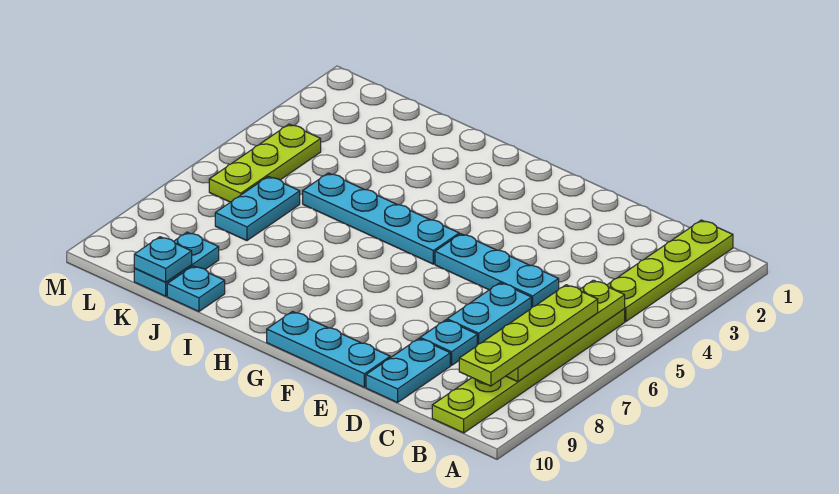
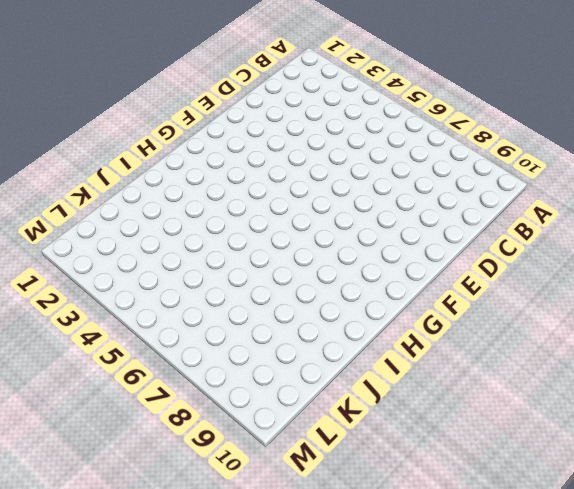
none -> lime plate B1:B4 level 1
none -> lime plate B5:B10 level 1
none -> cyan plate D5:F5 level 1

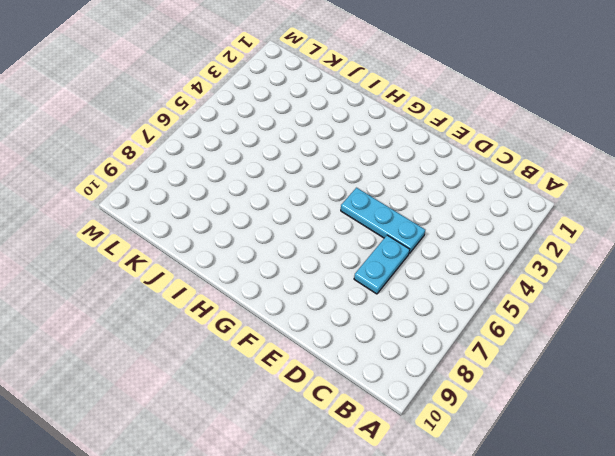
none -> lime plate B1:B4 level 1
none -> lime plate B5:B10 level 1
none -> cyan plate D8 level 1

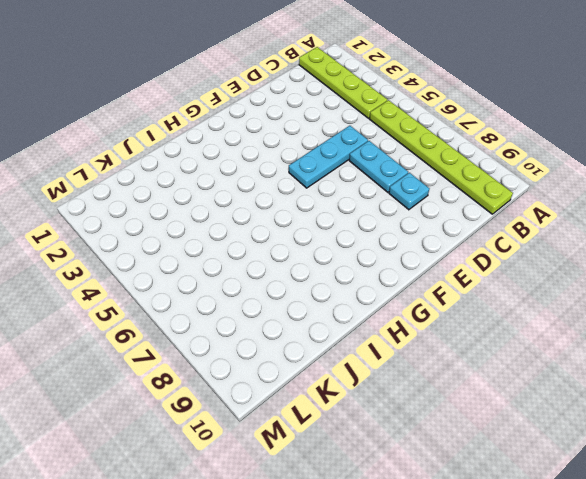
none -> cyan plate D9:D10 level 1
none -> cyan plate E10:G10 level 1
none -> cyan plate G5:J5 level 1

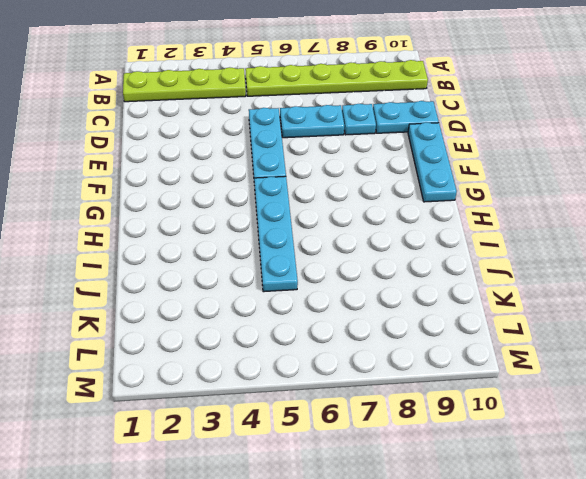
none -> cyan plate J10 level 1
none -> cyan plate K6:K7 level 1
none -> cyan plate K9:K10 level 1

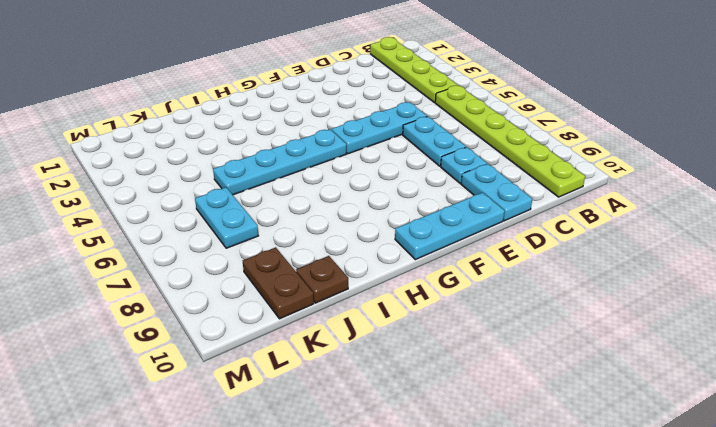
brown plate J10 level 1 -> cyan plate J10 level 1
brown plate K9:K10 level 1 -> cyan plate K9:K10 level 1
none -> lime plate L4:L6 level 1
none -> lime plate B5:B8 level 2
none -> cyan plate K10 level 2

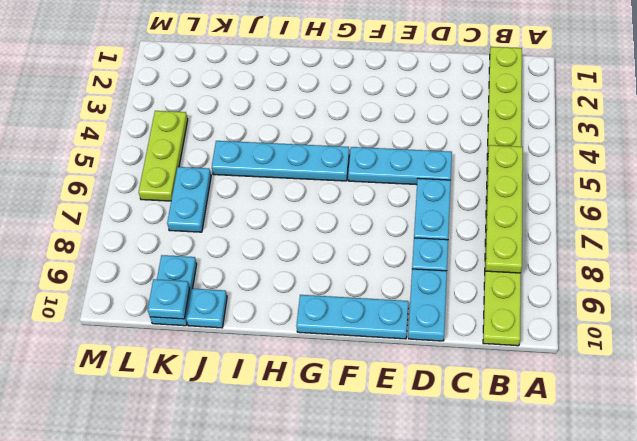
none -> lime plate B6:B9 level 3

